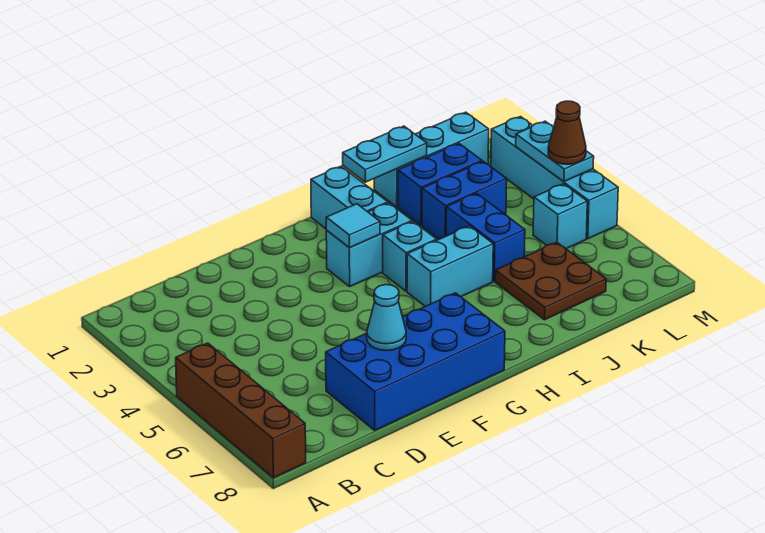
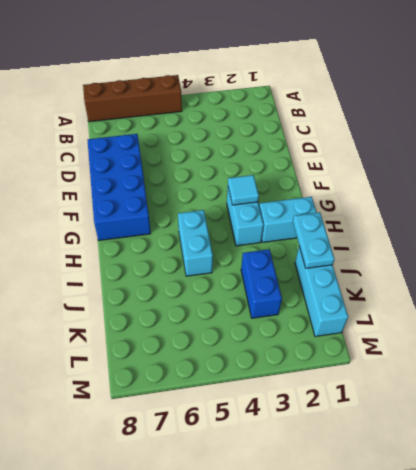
none -> cyan brick H4 level 1
none -> blue brick J2:K2 level 1
none -> blue brick J4:J5 level 1

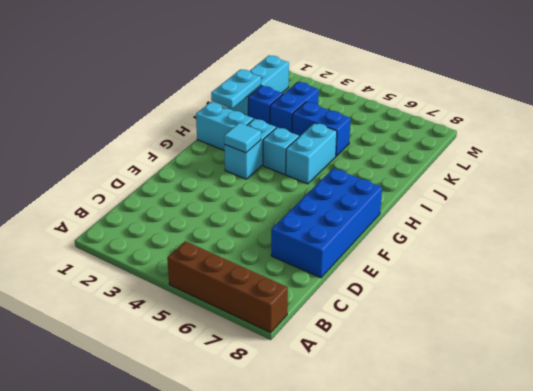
blue brick J2 level 1 -> blue brick J2:K2 level 1
none -> brown plate J6:K7 level 1
none -> cyan brick L5 level 1
none -> cyan brick M2:M5 level 1

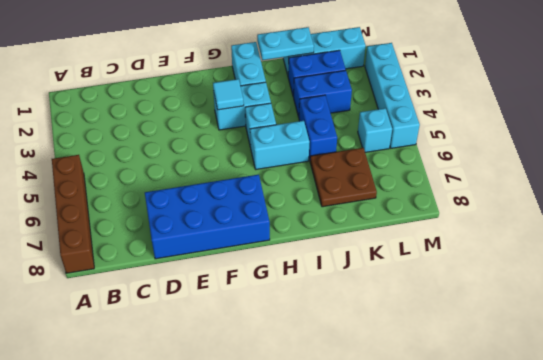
none -> cyan cone E7 level 2
none -> cyan plate M3:M4 level 2
none -> brown cone M4 level 3

